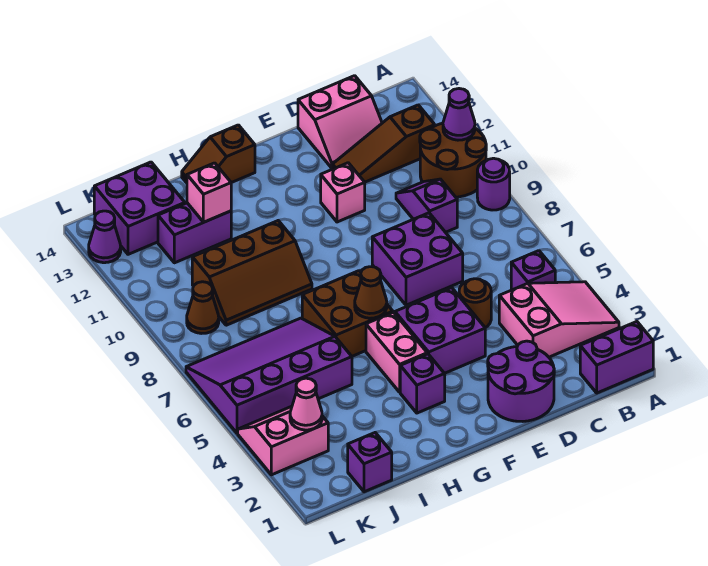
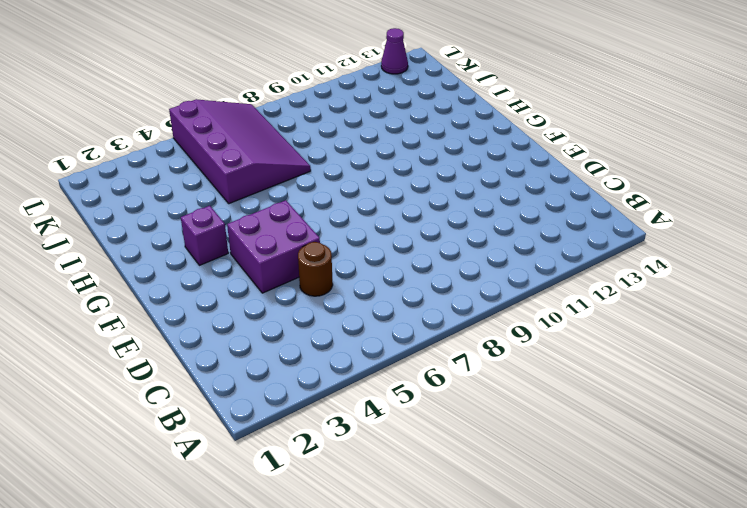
none -> purple brick A1:B1 level 1
none -> pink slope A3:C4 level 1 top C
none -> purple round brick A9 level 1

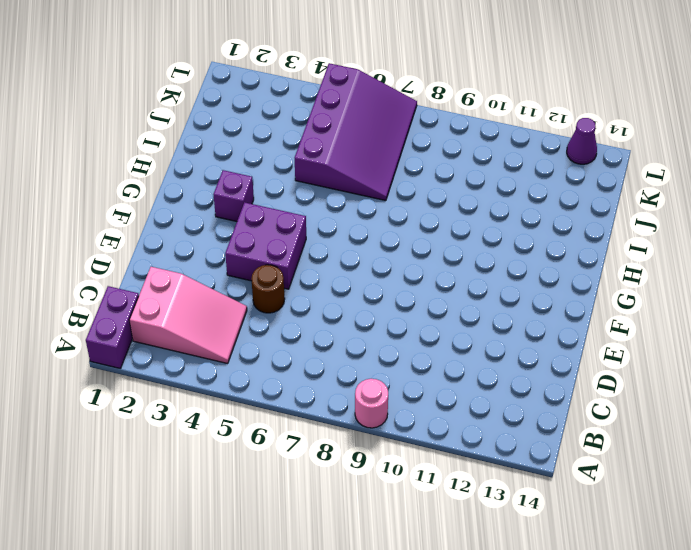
pink round brick A9 level 1 -> purple round brick A9 level 1
pink slope B2:C4 level 1 top 2 -> pink slope A3:C4 level 1 top C
none -> brown round brick A10:B11 level 1
none -> purple brick B5 level 1
none -> brown slope B12:D12 level 1 top B

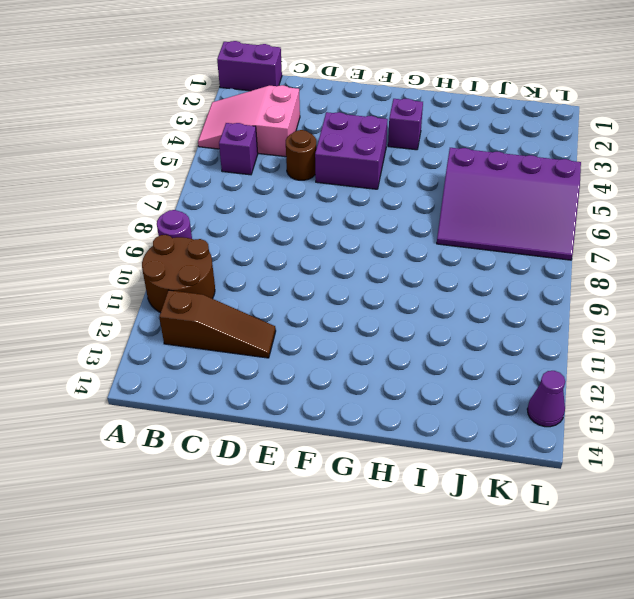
none -> purple slope C9:C10 level 1 top 9
none -> pink slope C13:D14 level 1 top 14
none -> purple round brick D1:E2 level 1

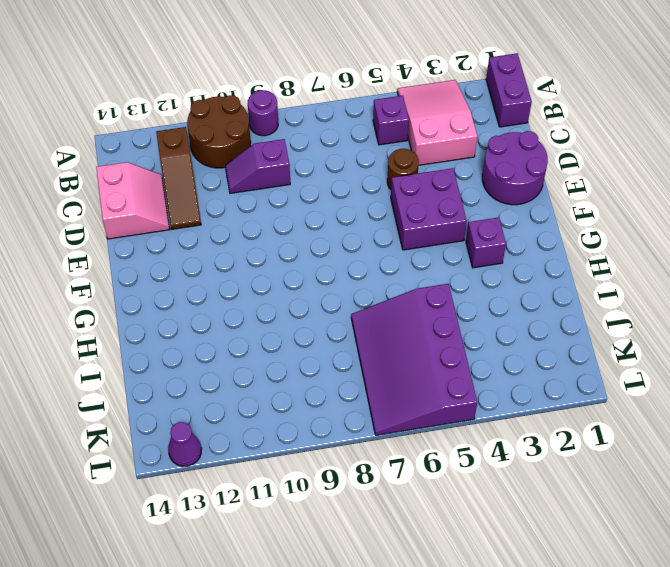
none -> purple brick D7:E8 level 1
none -> pink brick E11 level 1
none -> pink brick G4:G5 level 1

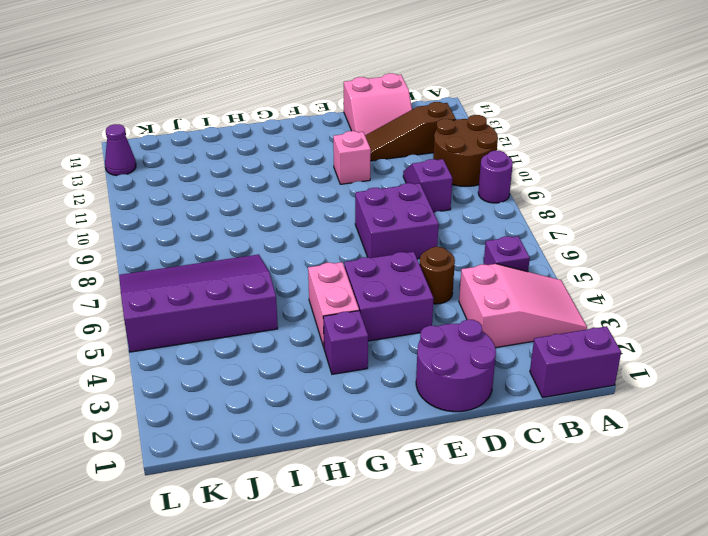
none -> brown brick G6:H7 level 1
none -> brown slope G14:H14 level 1 top G
none -> brown slope H9:J10 level 1 top 10

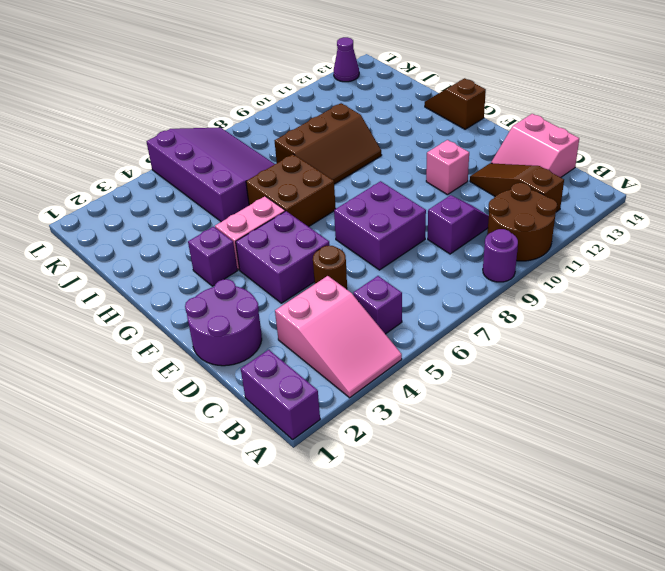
brown slope H8:I10 level 1 top I -> brown slope H9:J10 level 1 top 10
none -> purple brick I12:J12 level 1
none -> purple brick J1 level 1
none -> purple brick J13:K14 level 1

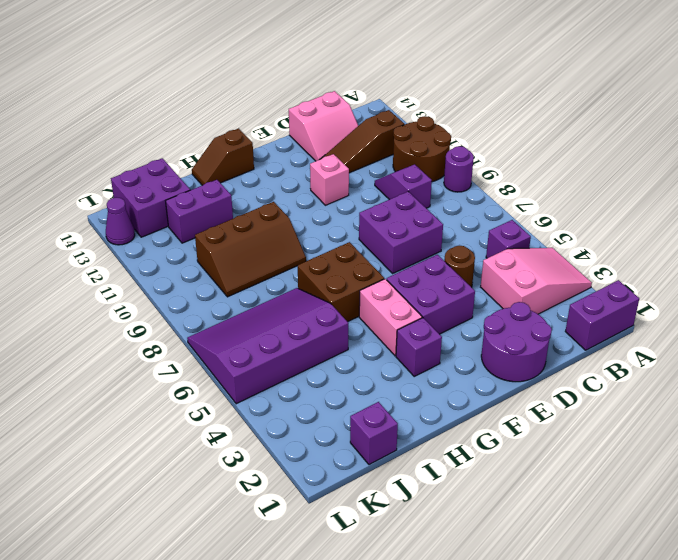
none -> pink slope K3:L4 level 1 top 3
none -> brown cone K9 level 1
none -> purple cone A11 level 2

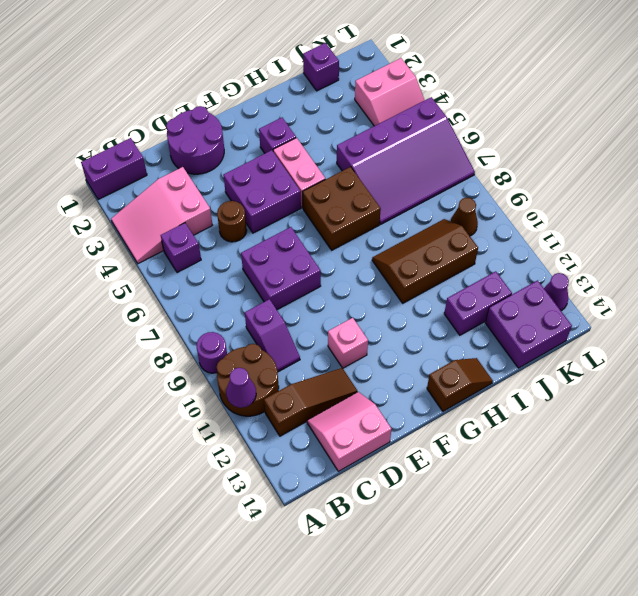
none -> brown cone G6 level 2
none -> pink brick I12 level 2
none -> pink cone K3 level 2

